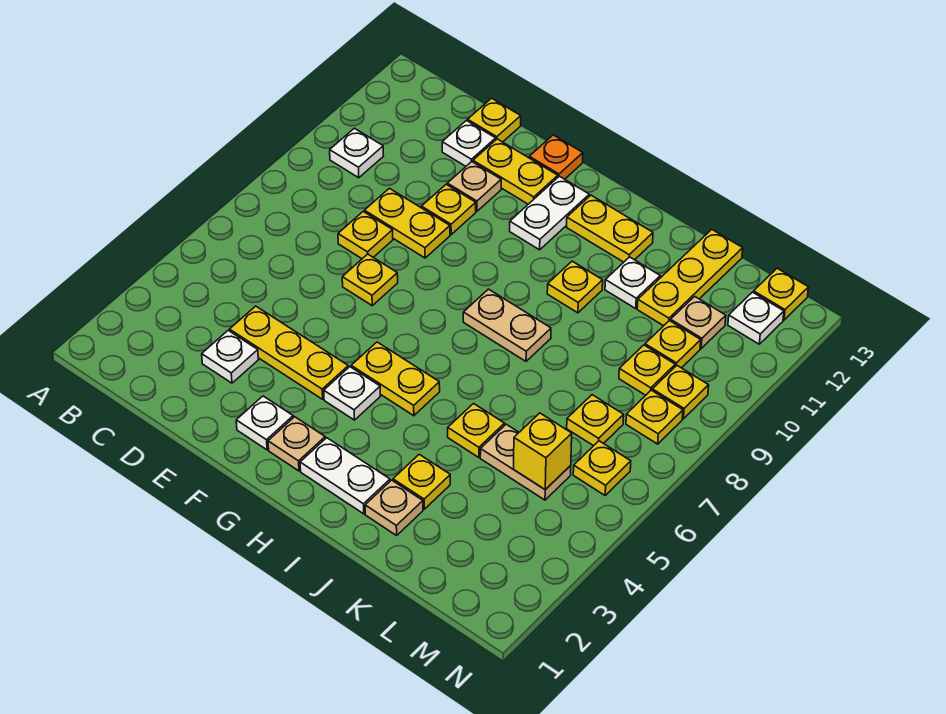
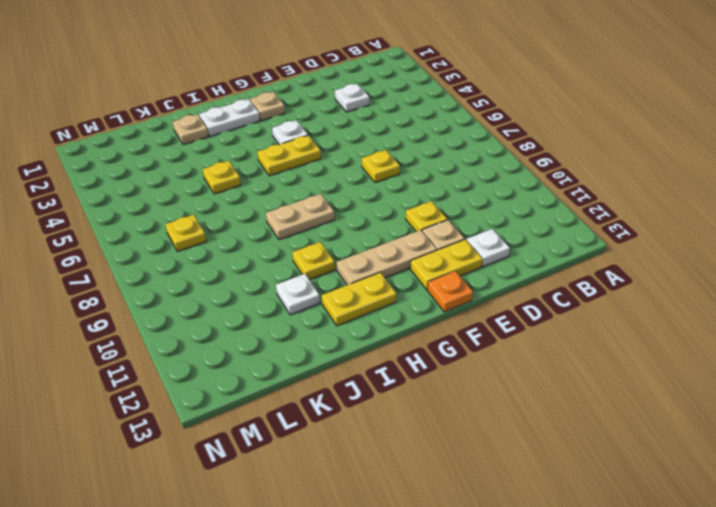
tan plate F11:H11 level 1 -> white plate G11:G12 level 1
none -> white plate B10 level 1
none -> yellow plate D4:F4 level 1
none -> yellow plate D8 level 1
none -> yellow plate D9:E9 level 1

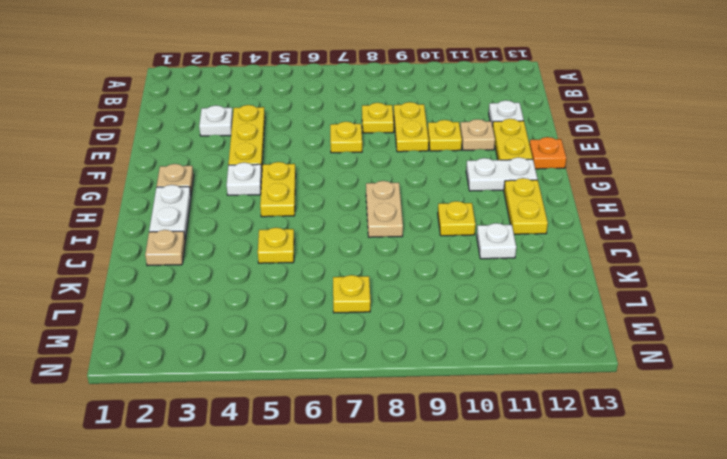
none -> white plate B10 level 1
none -> yellow plate D13 level 1
none -> white plate F2 level 1
none -> yellow plate J3 level 1

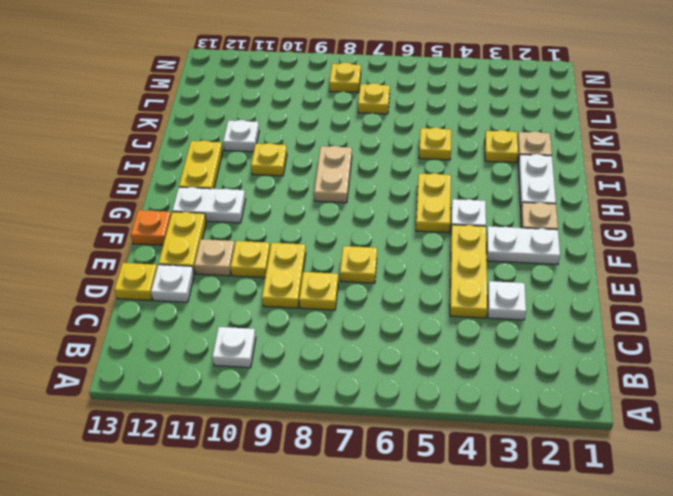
white plate F2:F3 level 1 -> white plate F2 level 1
none -> tan plate K5:L5 level 1
none -> yellow plate K11:K13 level 1
none -> yellow plate L9 level 1
none -> yellow plate L10 level 1

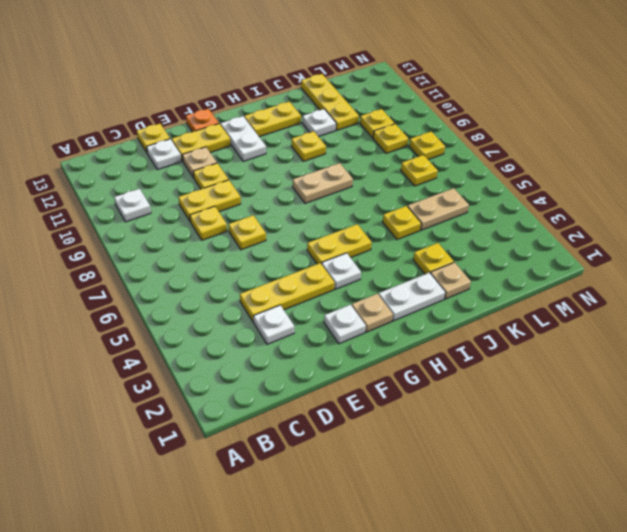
none -> tan plate L11 level 1
none -> yellow plate M6 level 1
none -> yellow plate M9 level 1
none -> white plate M12 level 1

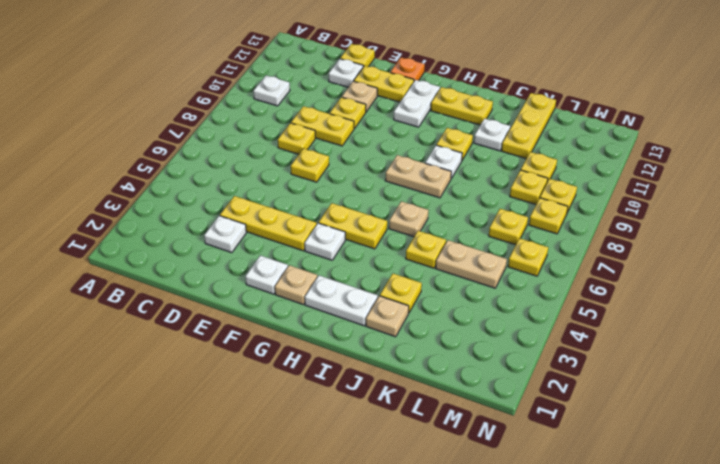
tan plate I6 level 1 -> tan plate L11 level 1
white plate I9 level 1 -> white plate M12 level 1
none -> yellow plate M13 level 1
none -> yellow brick L5 level 2

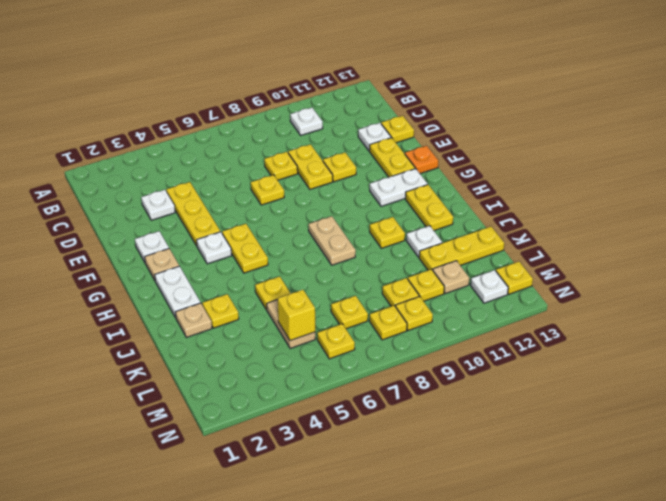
none -> tan plate E11 level 1

